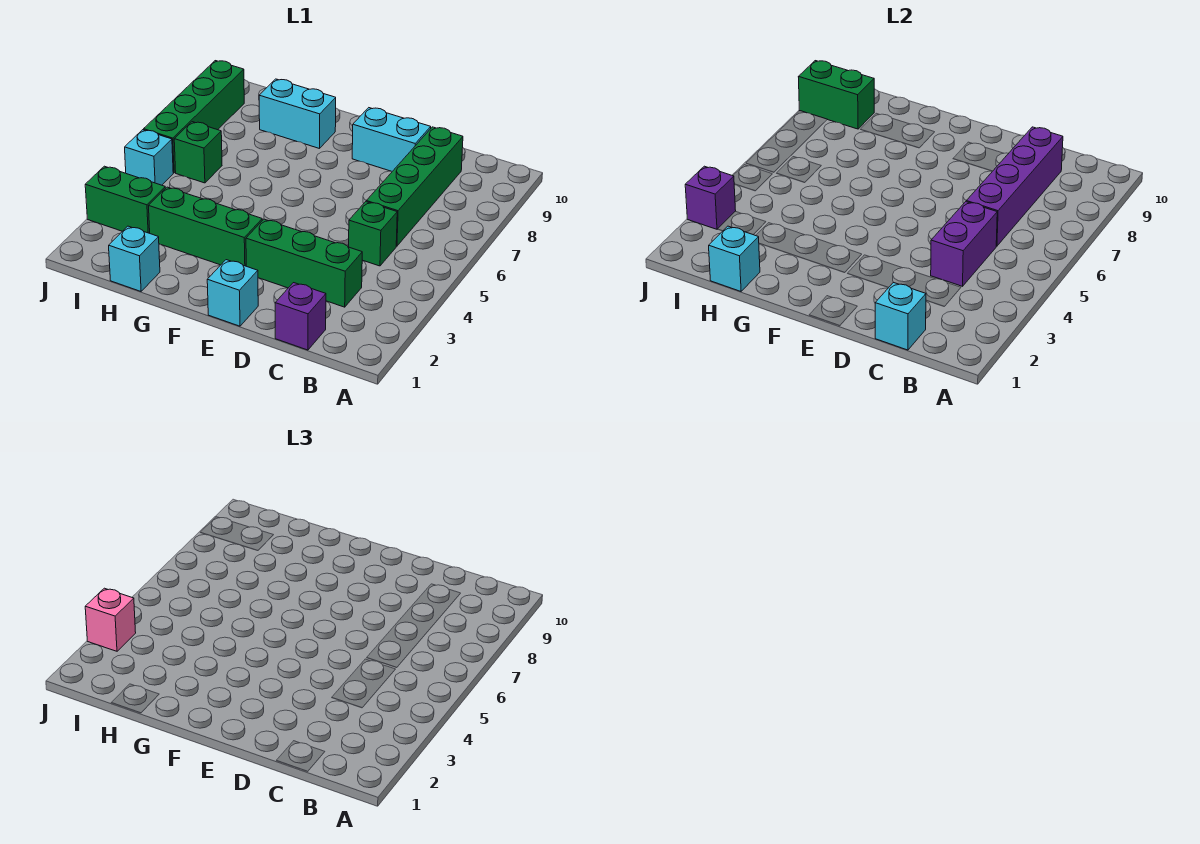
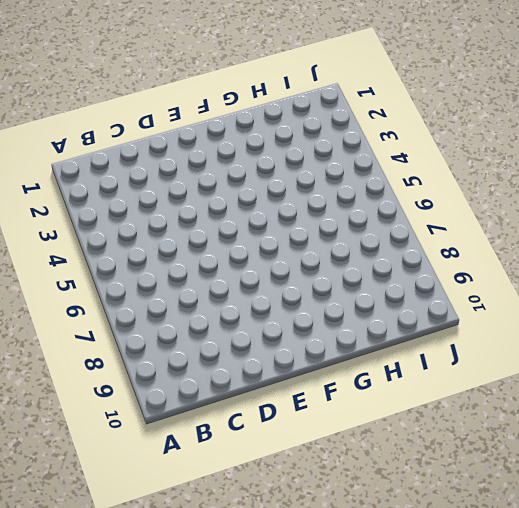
none -> purple brick C1 level 1
none -> green brick C3:E3 level 1
none -> green brick C5 level 1

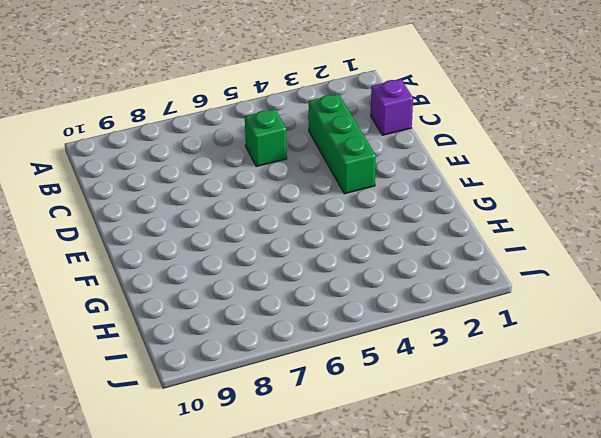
none -> green brick C6:C9 level 1
none -> cyan brick D9:E9 level 1
none -> cyan brick E1 level 1

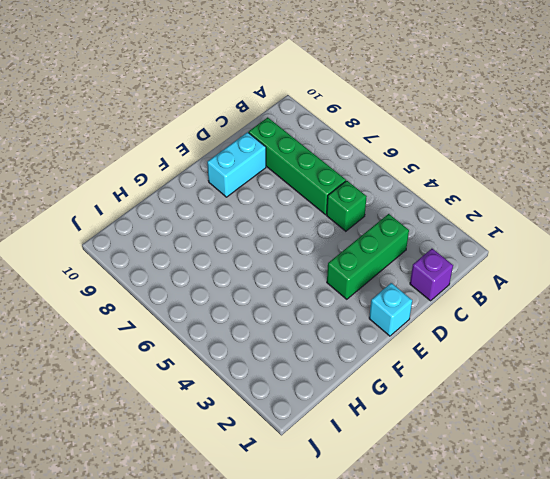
none -> green brick F3:H3 level 1
none -> cyan brick G9:H9 level 1
none -> cyan brick H1 level 1

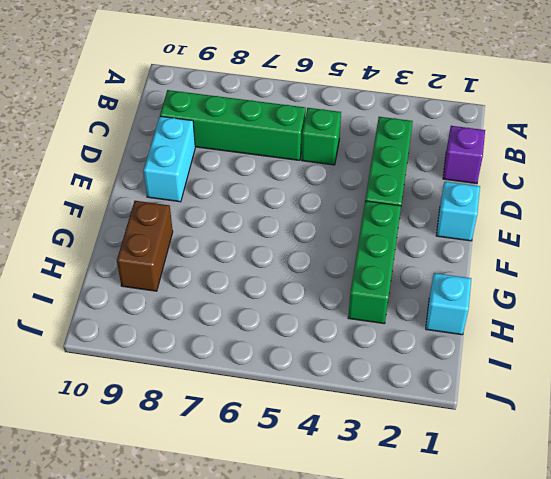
brown brick G9:H9 level 1 -> cyan brick G9:H9 level 1
none -> green brick I3:J3 level 1
none -> green brick I6 level 1
none -> cyan brick J5 level 1

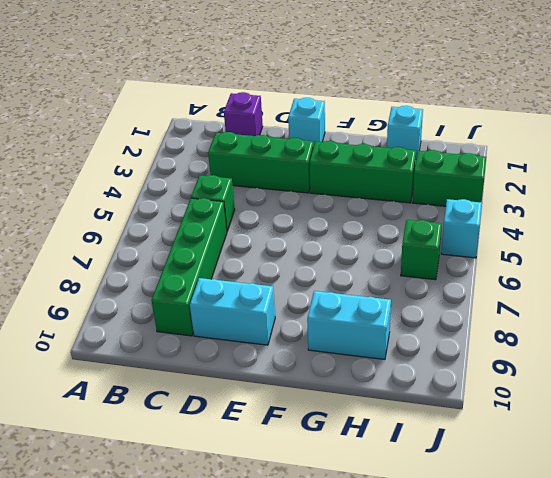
none -> green brick J6:J9 level 1
none -> cyan brick C1 level 2
none -> purple brick C4:C5 level 2

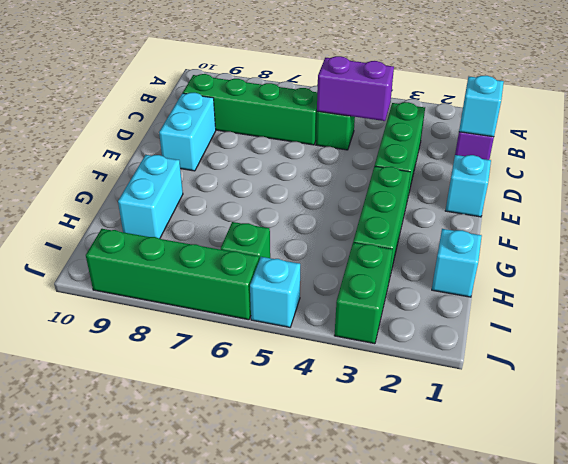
none -> purple brick C6:C9 level 2
none -> cyan brick H1 level 2
none -> green brick I9:J9 level 2

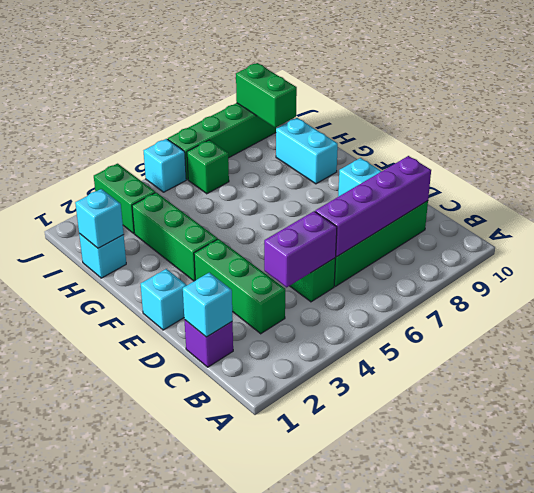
none -> purple brick J3 level 2
none -> pink brick J3 level 3

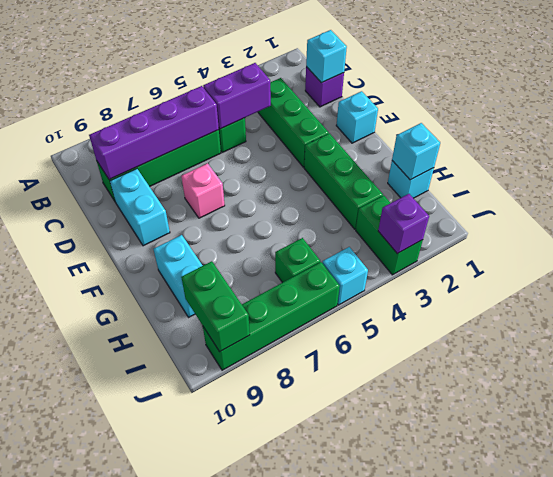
pink brick E7 level 1 -> pink brick J3 level 3

